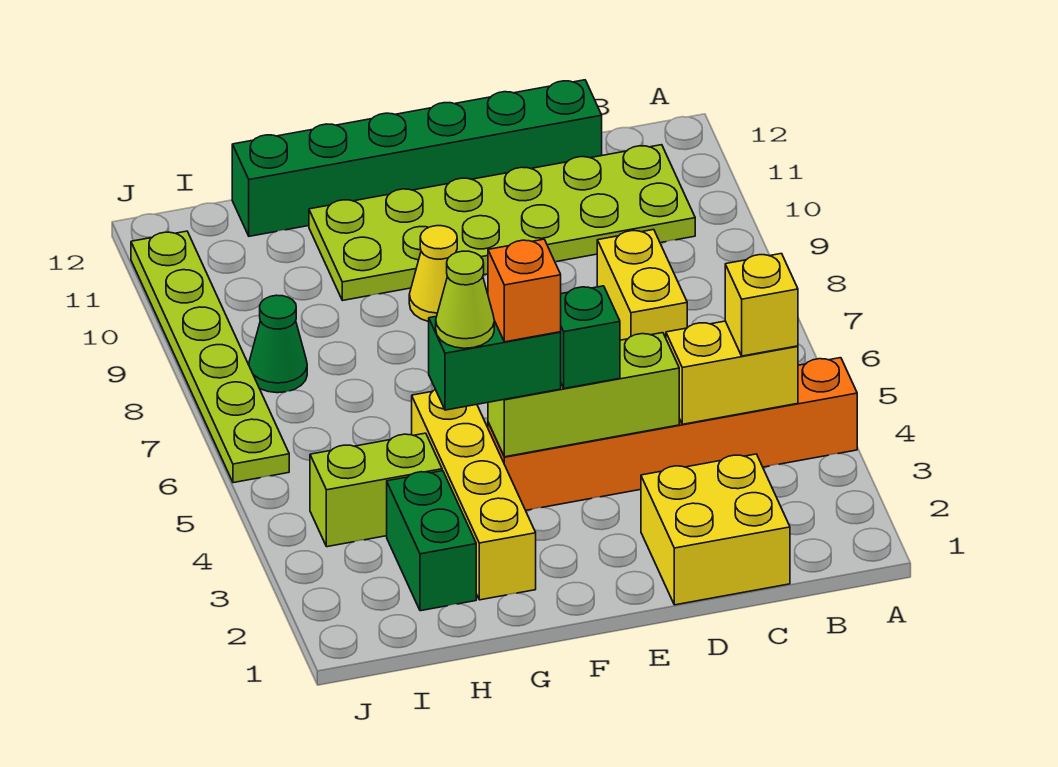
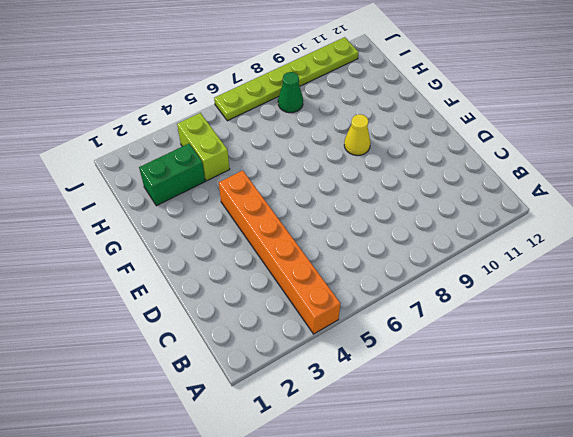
none -> lime plate B10:G11 level 1
none -> yellow brick C1:D2 level 1
none -> yellow brick C7:C8 level 1

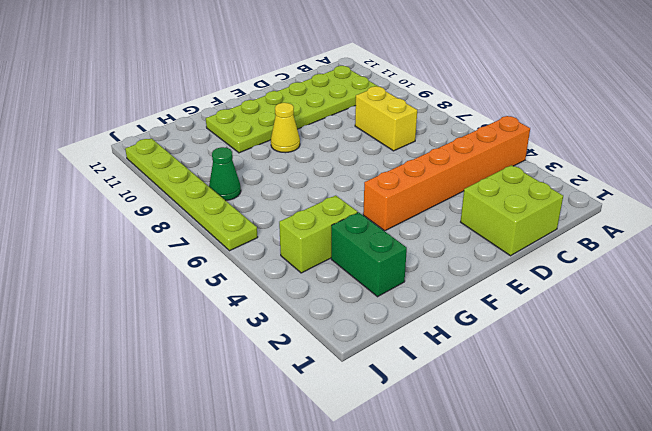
lime brick C1:D2 level 1 -> yellow brick C1:D2 level 1
none -> green brick C12:H12 level 1
none -> yellow brick G2:G5 level 1
none -> yellow brick B4:C4 level 2

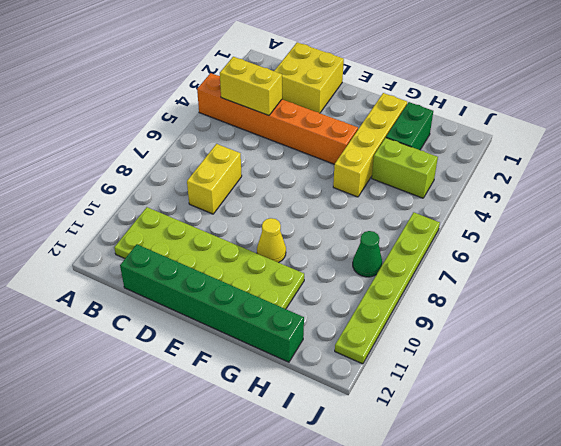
none -> lime brick D4:F4 level 2
none -> yellow brick B4 level 3
none -> green brick E4 level 3

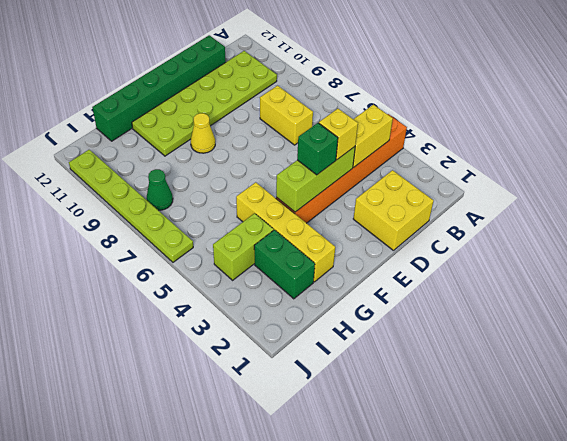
yellow brick D4 level 3 -> yellow brick B4 level 3
none -> green brick F4:G4 level 3
none -> orange brick F4 level 4
none -> lime cone G4 level 4

